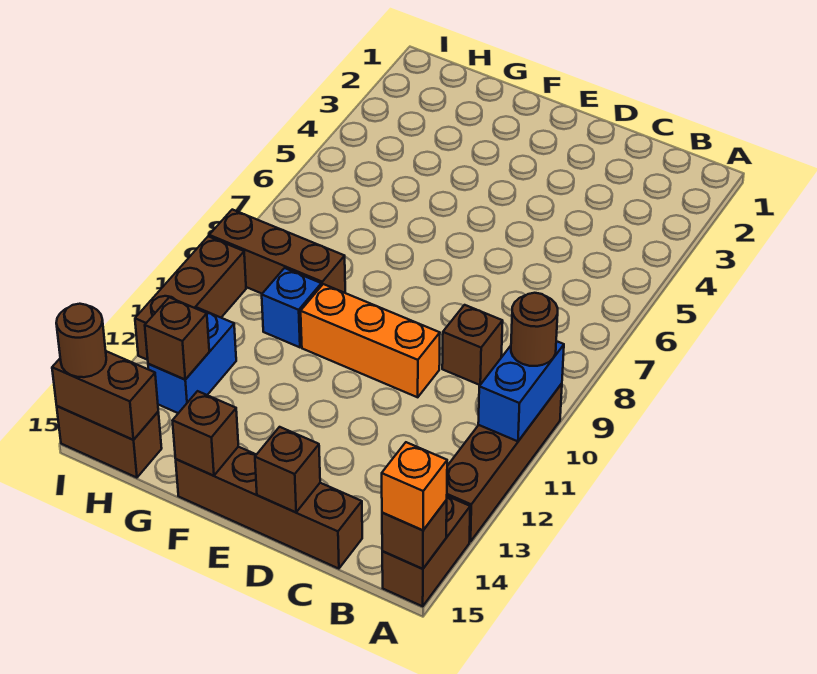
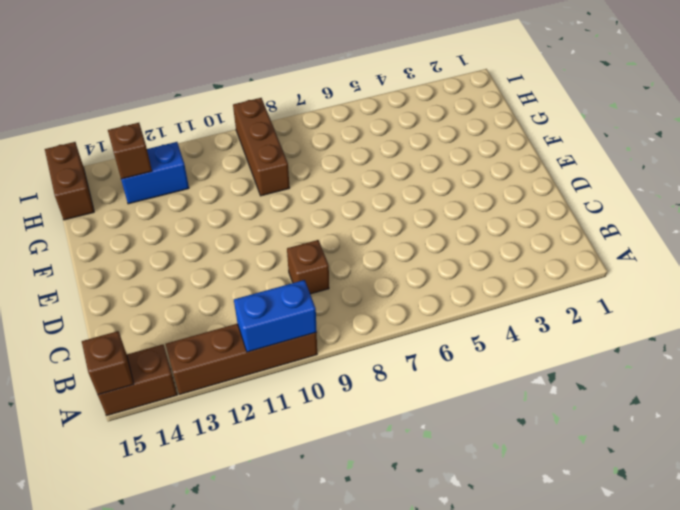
none -> brown brick C15:F15 level 1
none -> orange brick D10:F10 level 1
none -> blue brick G10 level 1

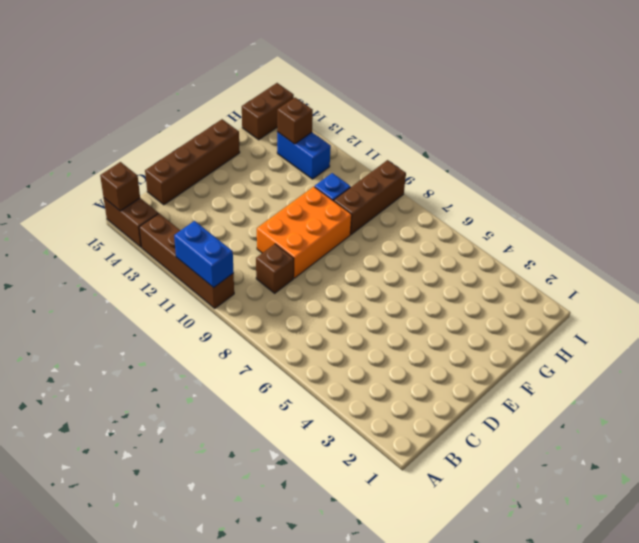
orange brick D9:F10 level 1 -> orange brick D10:F10 level 1
none -> brown brick I10:I12 level 1
none -> brown brick D15 level 2
none -> brown brick F15 level 2

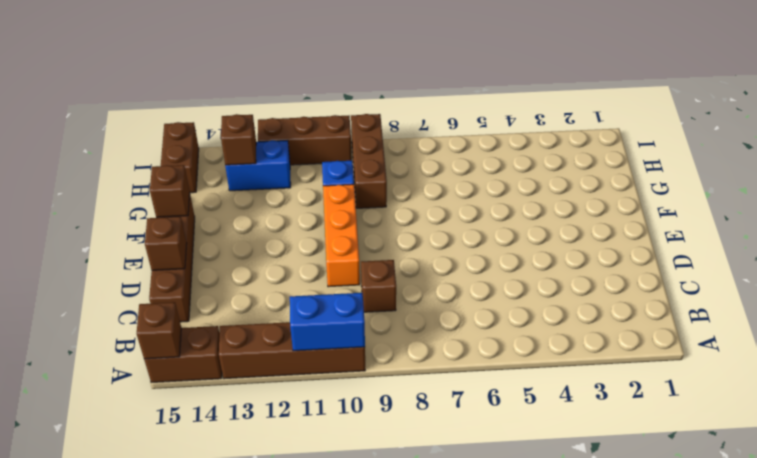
none -> brown brick H15:I15 level 2
none -> brown round brick A10 level 3
none -> orange brick A15 level 3

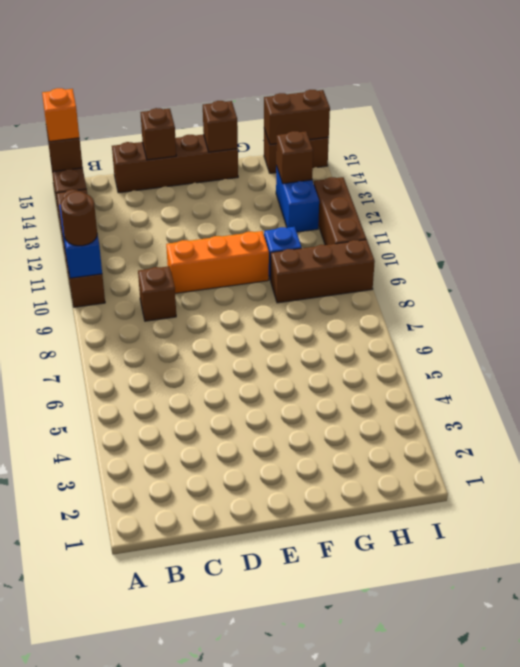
none -> brown round brick I15 level 3

